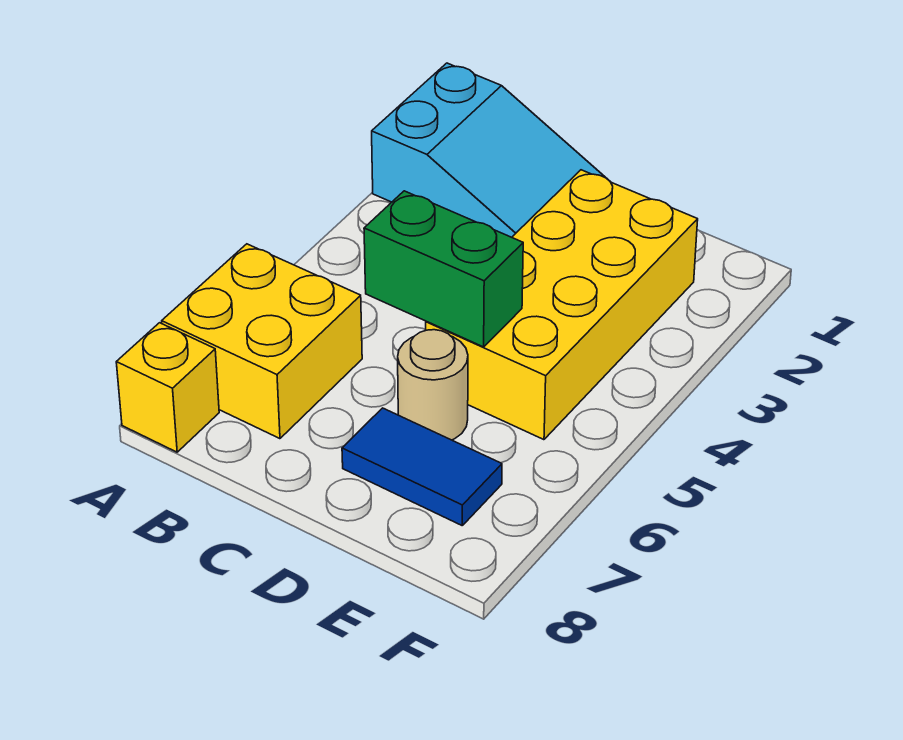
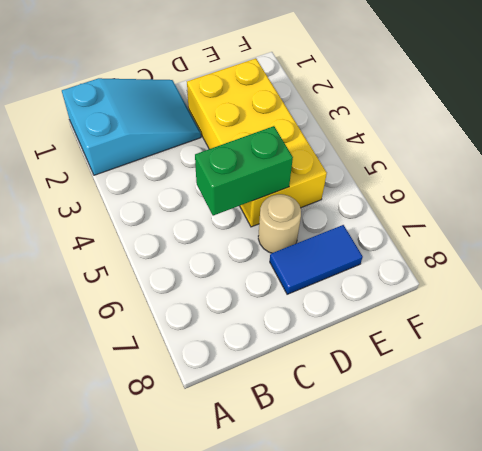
none -> yellow brick A6:B7 level 1
none -> yellow brick A8 level 1

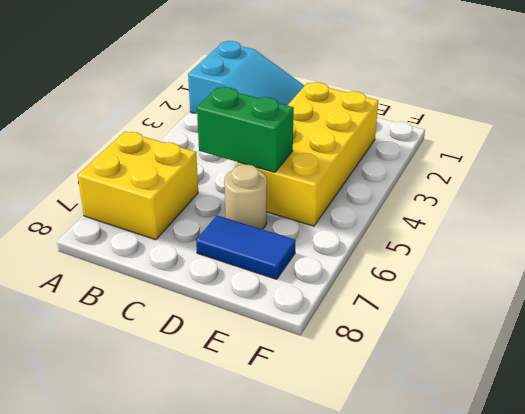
none -> yellow brick A8 level 1

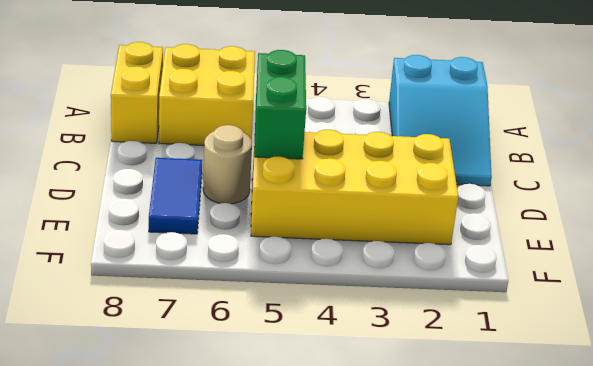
yellow brick A8:B8 level 1 -> yellow brick A8 level 1

